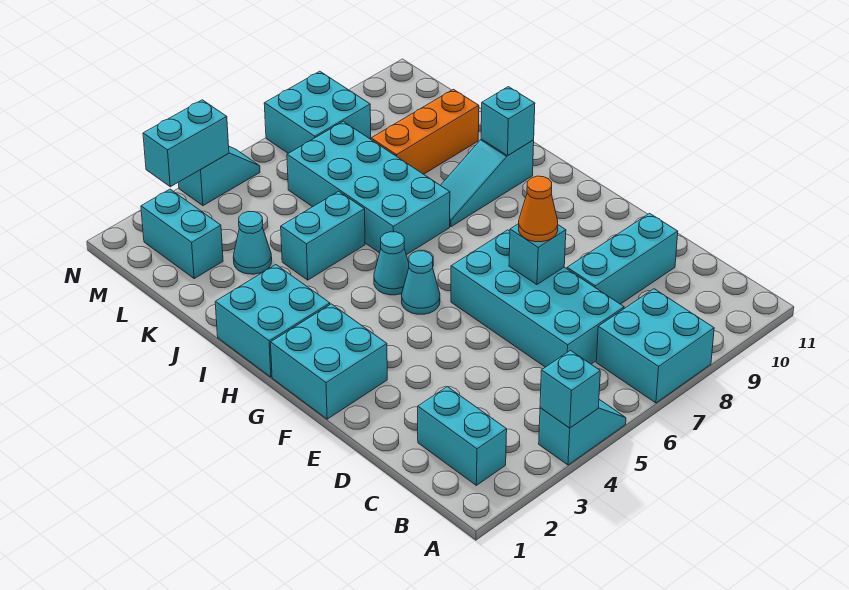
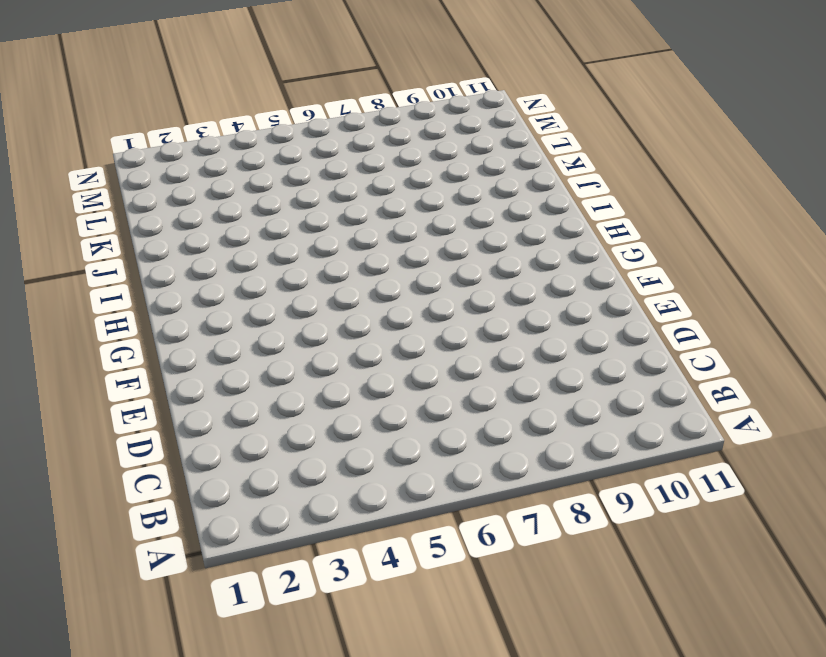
none -> cyan slope A4:A5 level 1 top 4
none -> cyan brick A7:B8 level 1
none -> cyan brick B2:C2 level 1

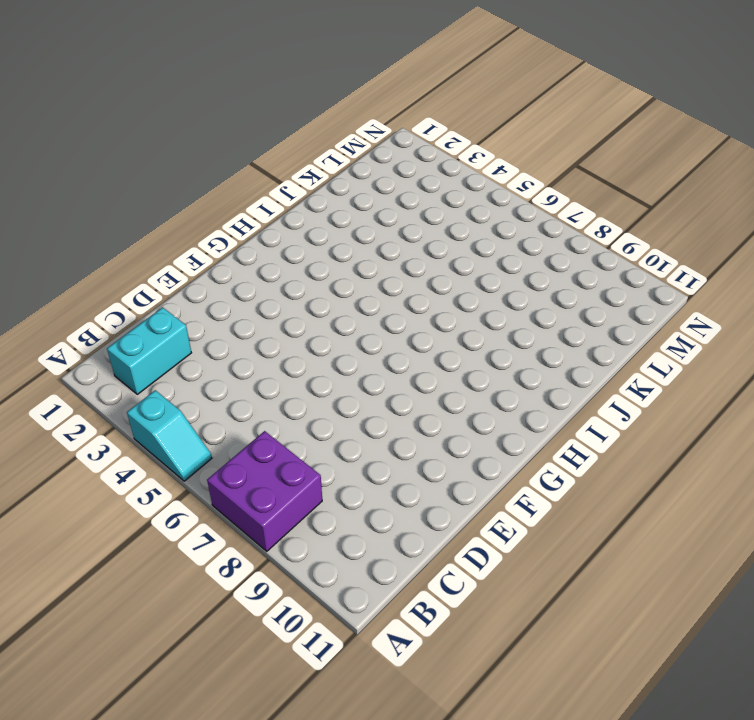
purple brick A7:B8 level 1 -> cyan brick A7:B8 level 1
none -> cyan brick C6:F7 level 1
none -> cyan brick D8:D10 level 1
none -> cyan brick F1:G2 level 1

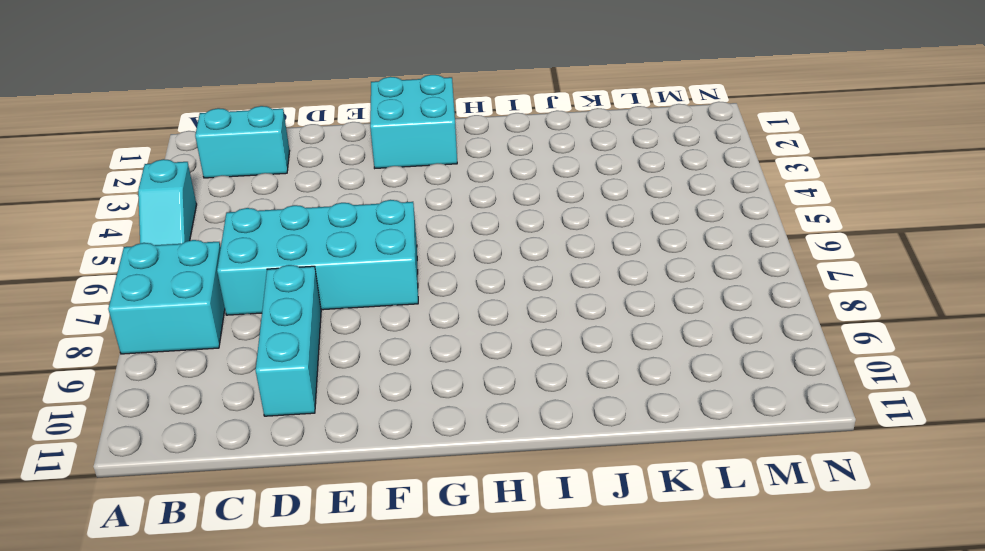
none -> cyan cone G5 level 1
none -> cyan brick H1:I2 level 1
none -> cyan cone H5 level 1

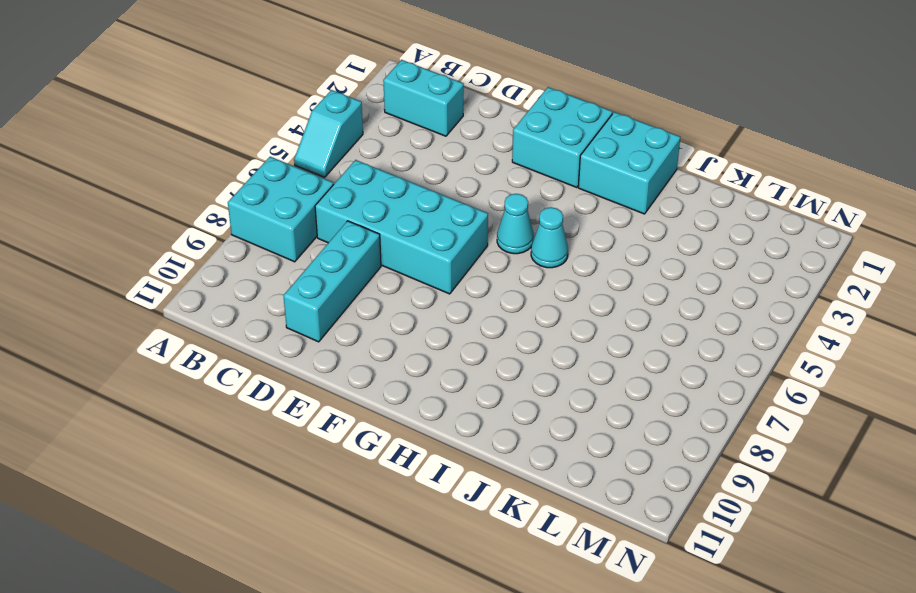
none -> cyan brick I6:L7 level 1
none -> cyan slope I8:I10 level 1 top 10
none -> cyan brick J4:J5 level 1

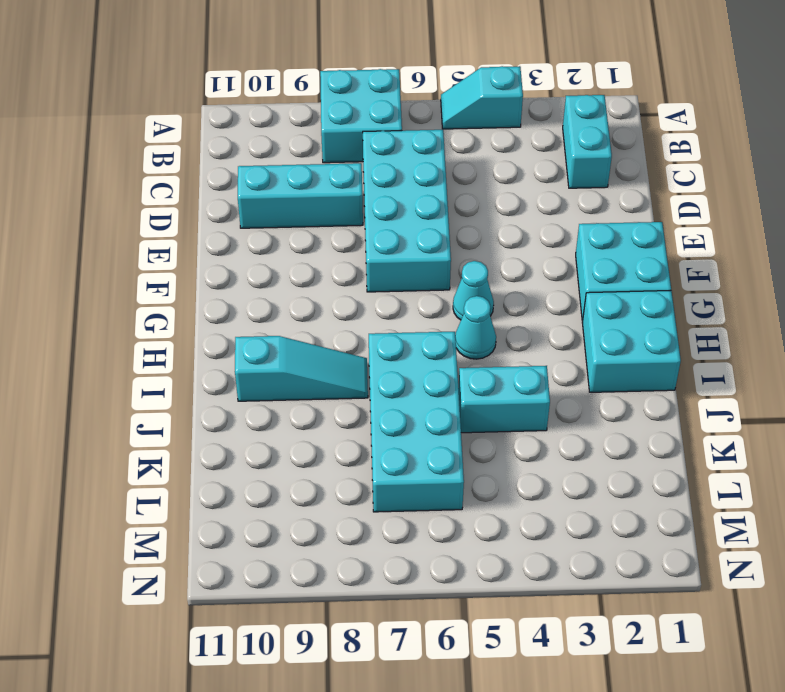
none -> cyan cone K3 level 1
none -> orange brick K8:K10 level 1
none -> cyan brick L2:M2 level 1

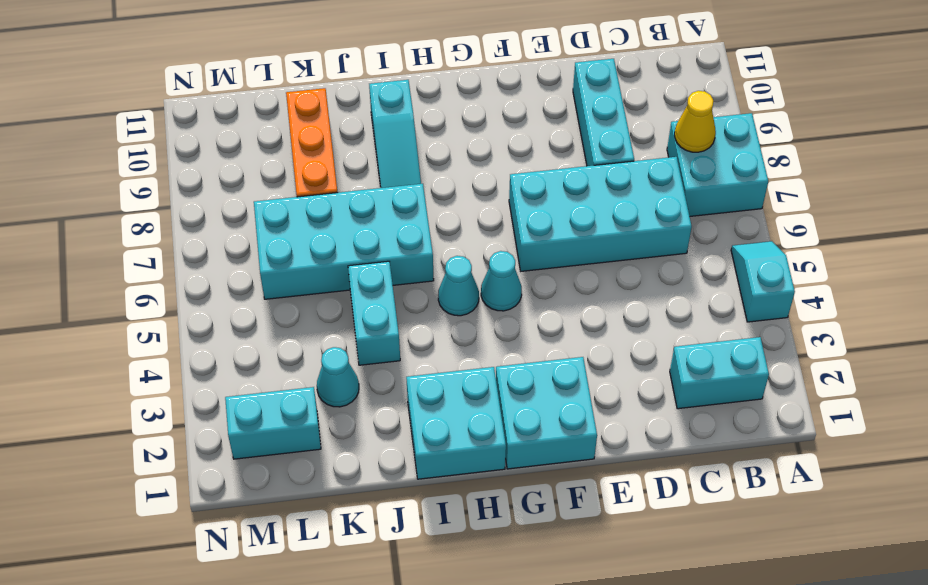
yellow cone B8 level 2 -> none
none -> cyan brick M7:N8 level 1
none -> cyan slope N4:N5 level 1 top 4
none -> cyan brick A4 level 2

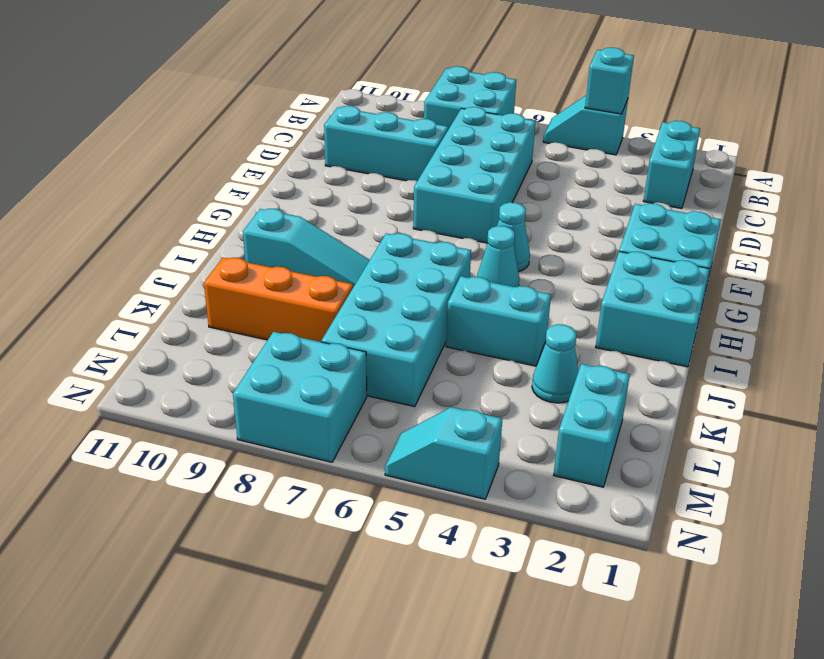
none -> cyan brick E7 level 2
none -> cyan brick I10 level 2
none -> cyan brick N3:N4 level 2

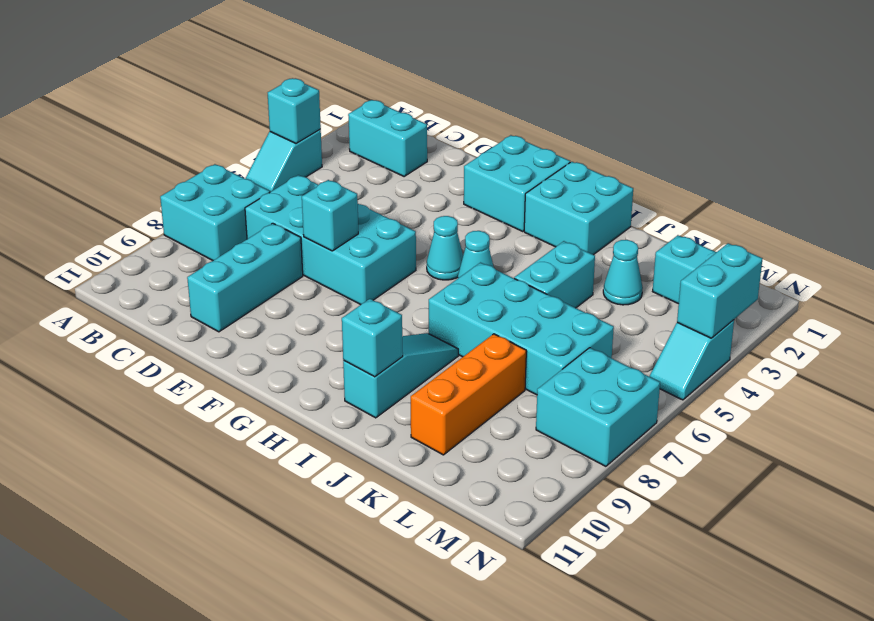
none -> orange cone E7 level 3

